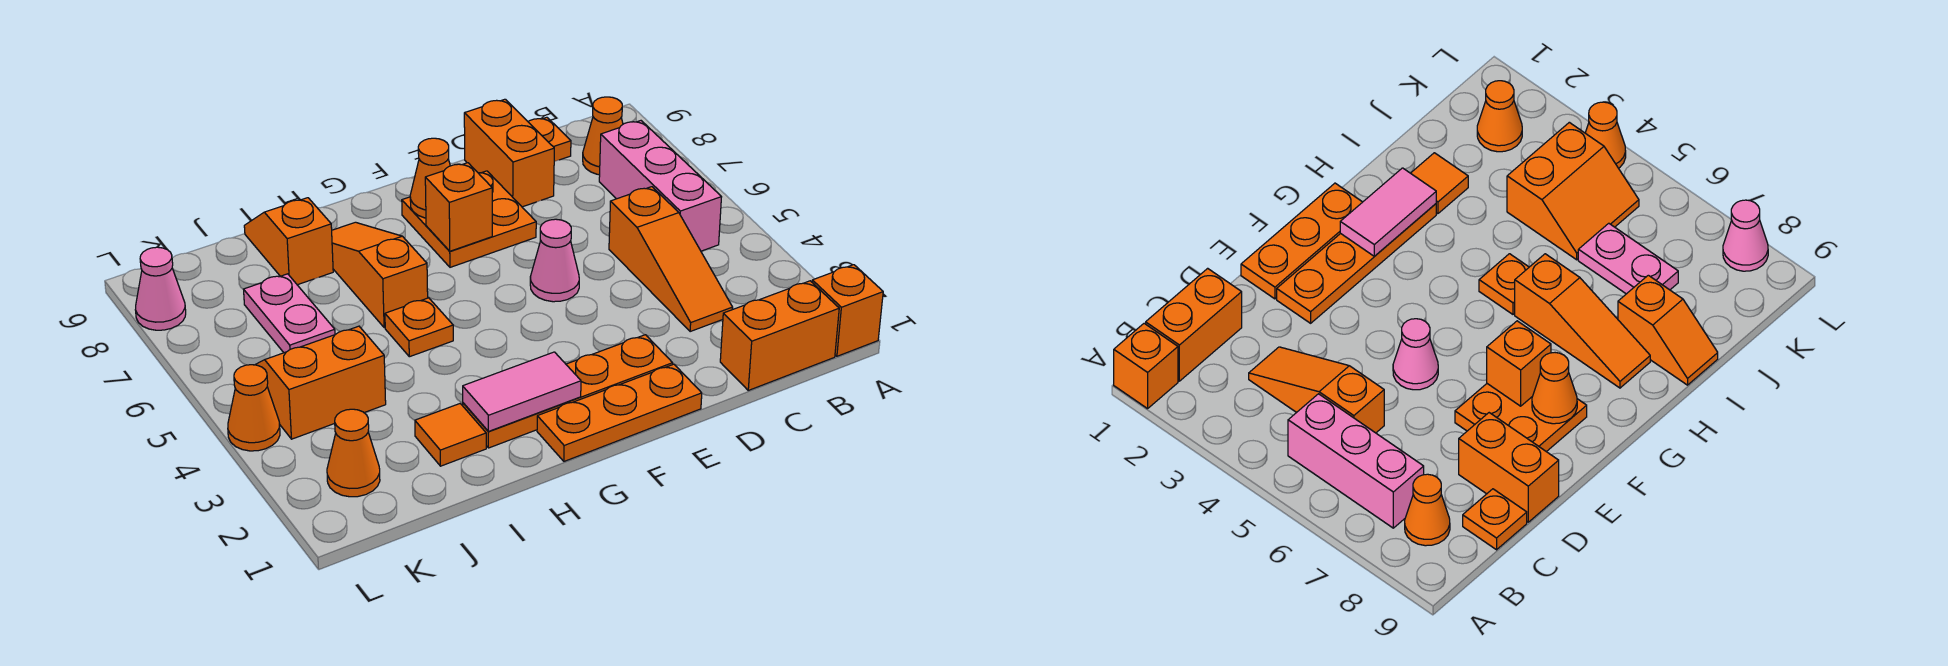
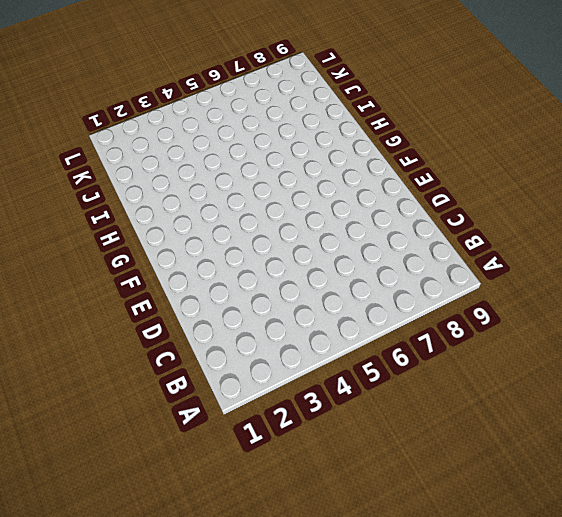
none -> orange brick A1 level 1
none -> orange brick B1:C1 level 1
none -> pink brick B5:B7 level 1

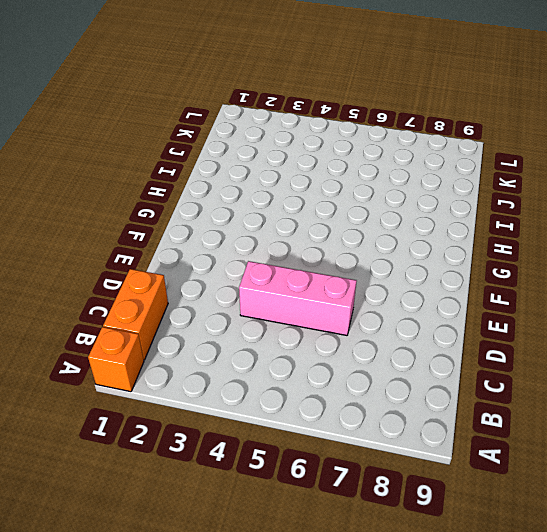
pink brick D4:D6 level 1 -> pink brick B5:B7 level 1
none -> orange cone B8 level 1
none -> orange slope C3:C5 level 1 top 5
none -> orange plate C9 level 1

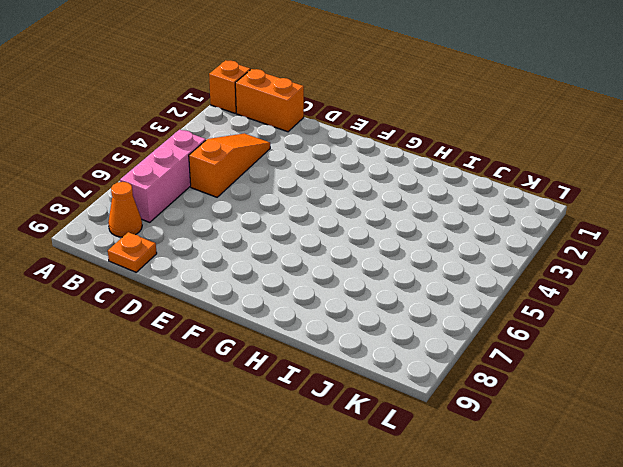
none -> orange brick D8:D9 level 1
none -> orange plate E1:G1 level 1
none -> orange plate E2:H2 level 1

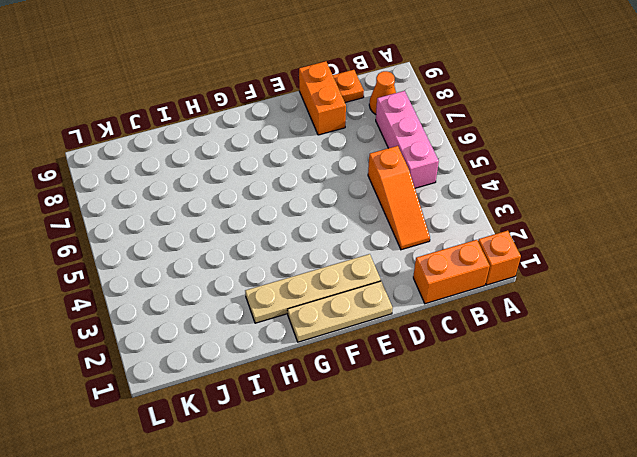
tan plate E1:G1 level 1 -> orange plate E1:G1 level 1
tan plate E2:H2 level 1 -> orange plate E2:H2 level 1
none -> pink cone E5 level 1
none -> orange plate E7:F8 level 1
none -> orange plate H5 level 1

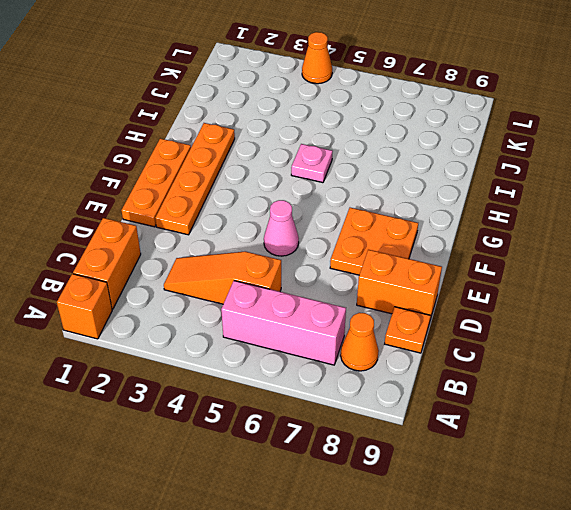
pink plate H5 level 1 -> orange plate H5 level 1
none -> orange slope H6:H8 level 1 top 6
none -> orange tile I2 level 1
none -> orange slope I8:I9 level 1 top 8

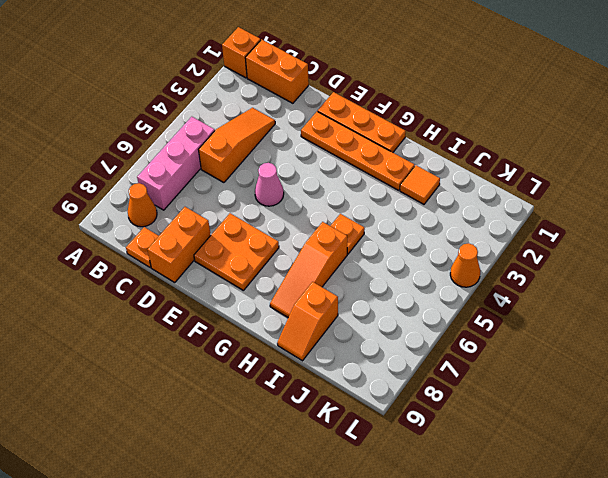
none -> orange slope J4:K5 level 1 top 4
none -> pink plate J6:J7 level 1
none -> orange cone K2 level 1

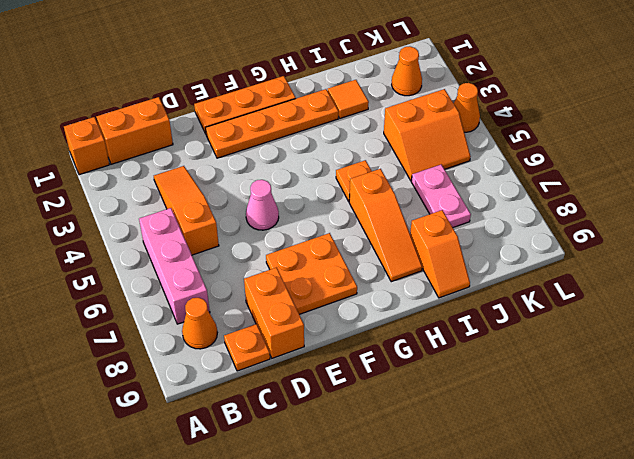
none -> pink cone L8 level 1
none -> orange brick F7 level 2
none -> orange cone F8 level 2

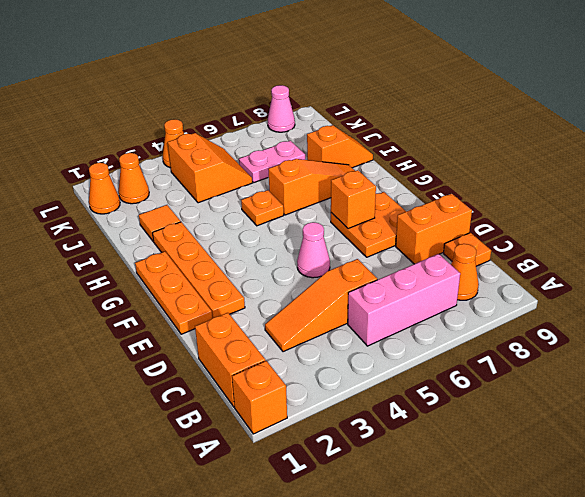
orange cone K1 level 1 -> orange cone F8 level 2
none -> pink tile G2:H2 level 2

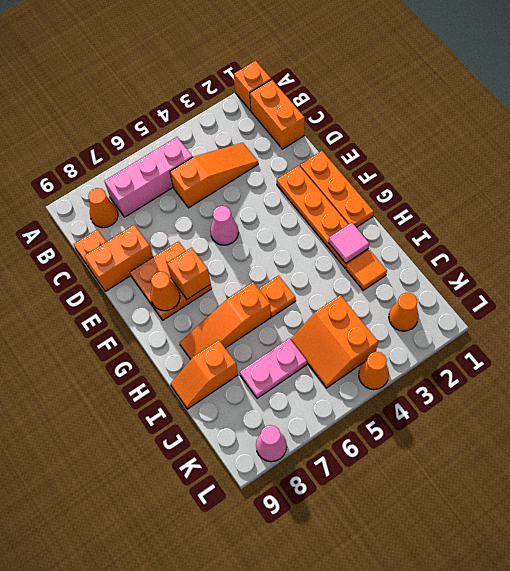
pink tile H2 level 2 -> pink tile G2:H2 level 2

